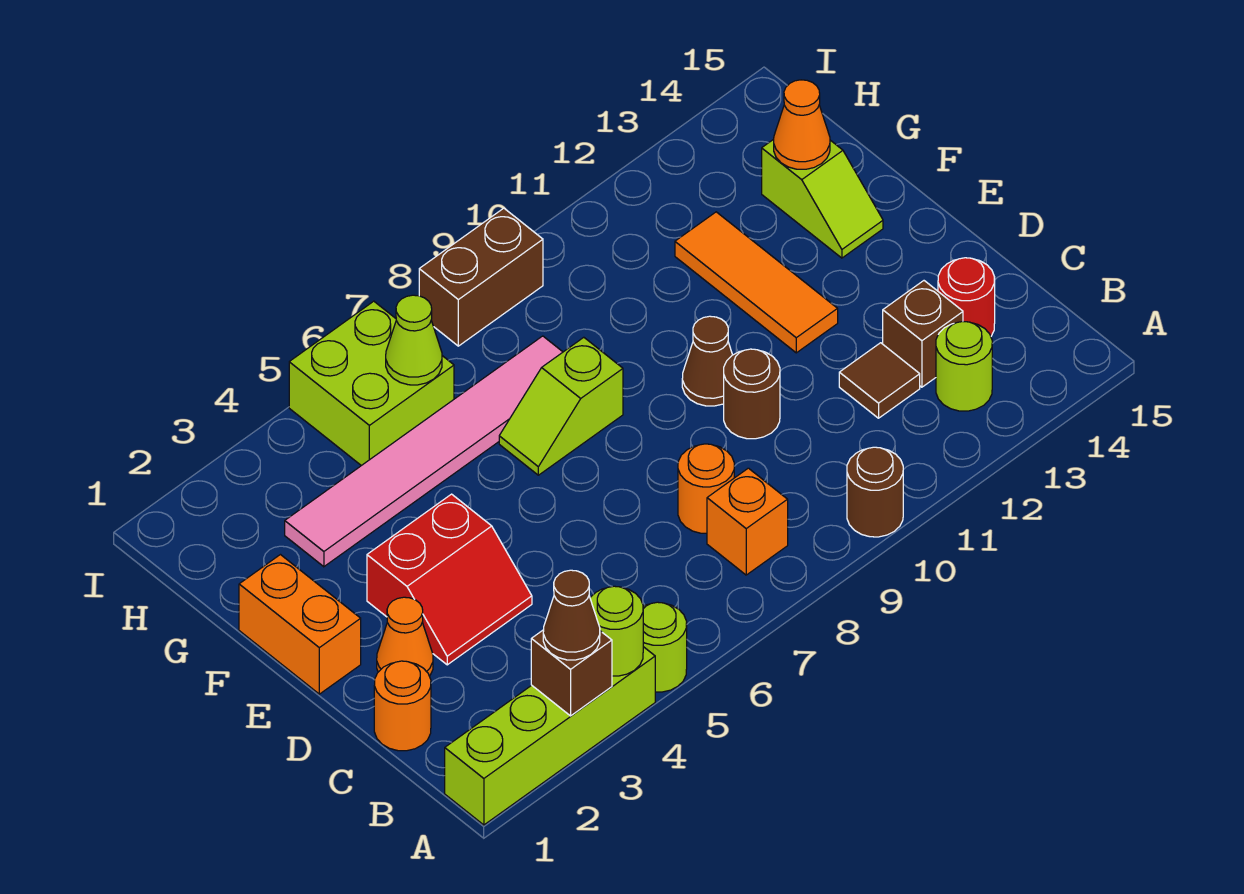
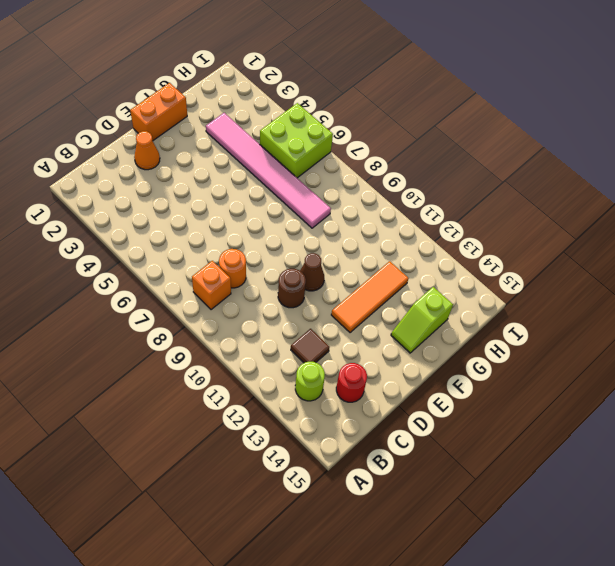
none -> lime brick A1:A4 level 1
none -> lime round brick A5 level 1
none -> brown round brick A10 level 1

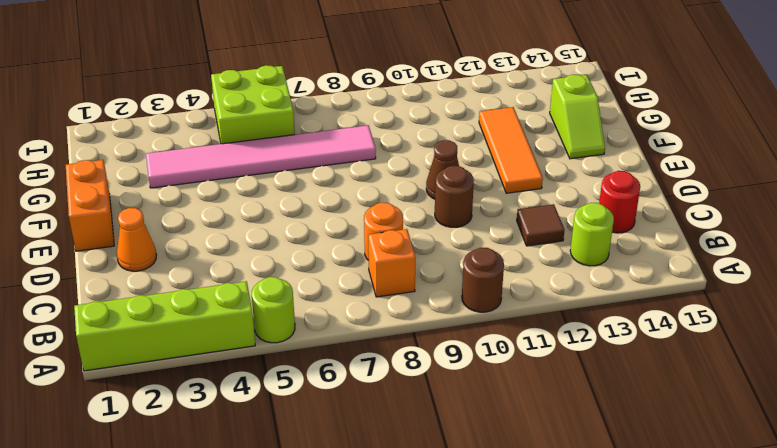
none -> orange round brick C1 level 1
none -> brown brick C13 level 1
none -> red slope D3:E4 level 1 top E

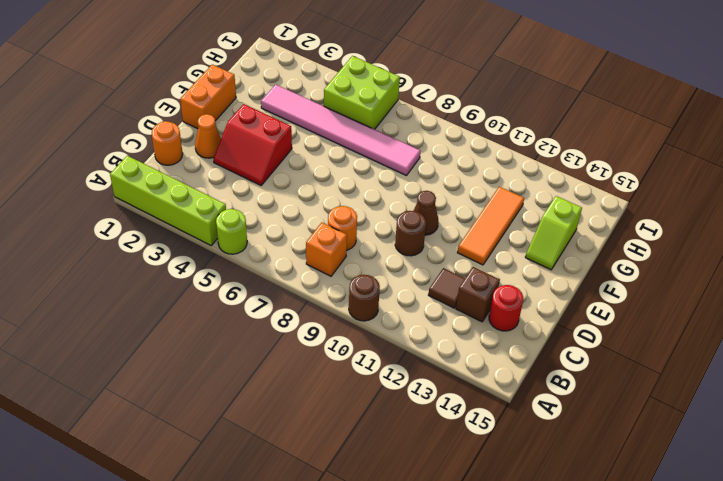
none -> lime round brick B13 level 1
none -> lime slope F7:F8 level 1 top 8
none -> brown brick I8:I9 level 1

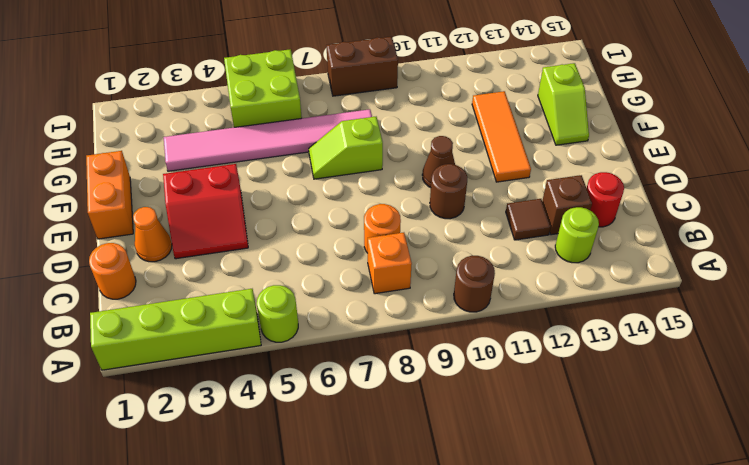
none -> brown brick A3 level 2
none -> lime round brick A4 level 2
none -> orange cone G14 level 2

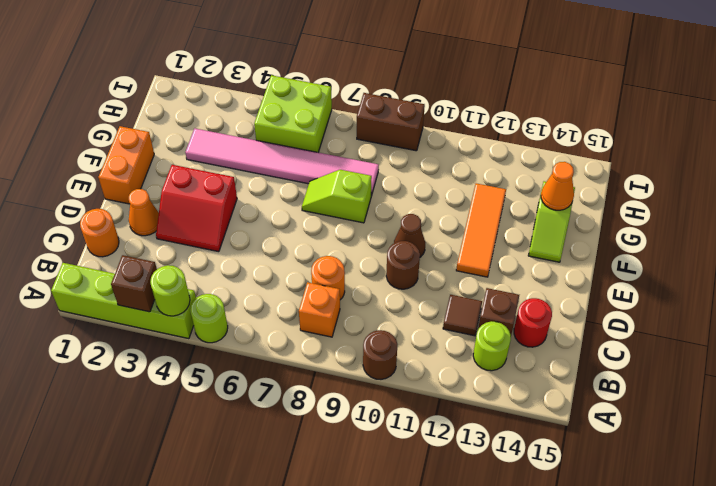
none -> lime cone H6 level 2
none -> brown cone A3 level 3

